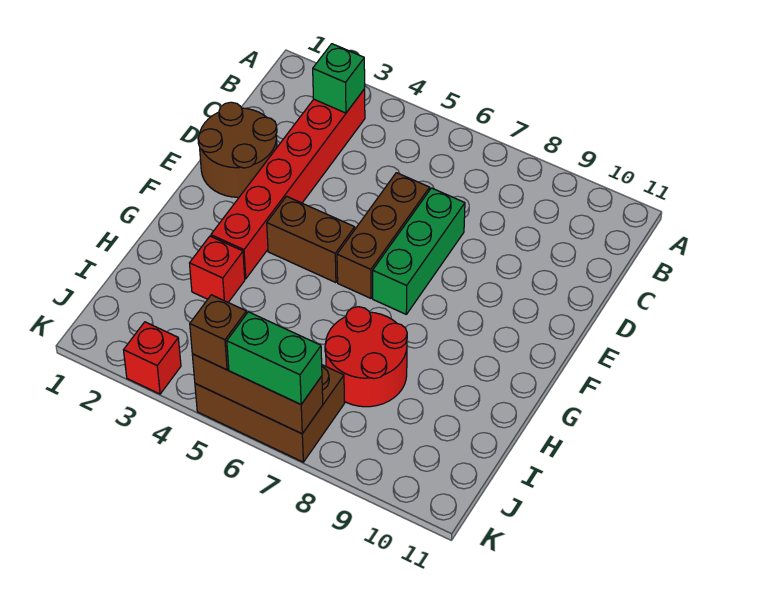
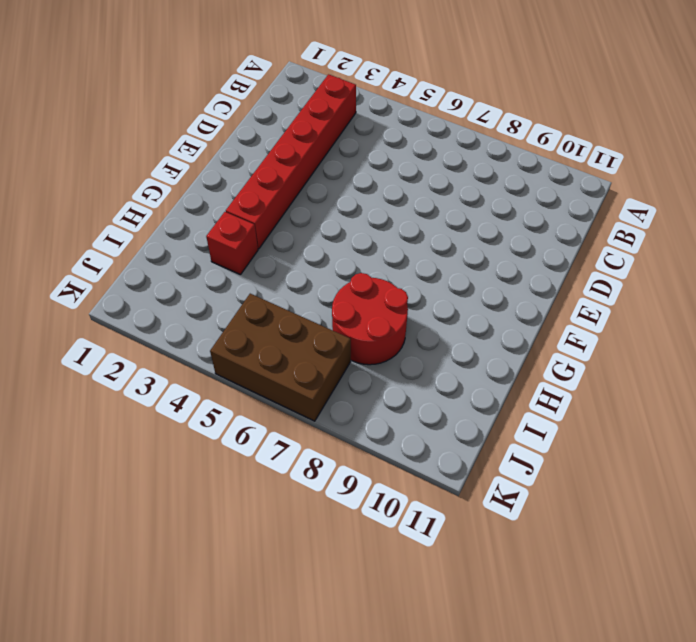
none -> brown round brick D1:E2 level 1
none -> brown brick D6:F6 level 1
none -> green brick D7:F7 level 1

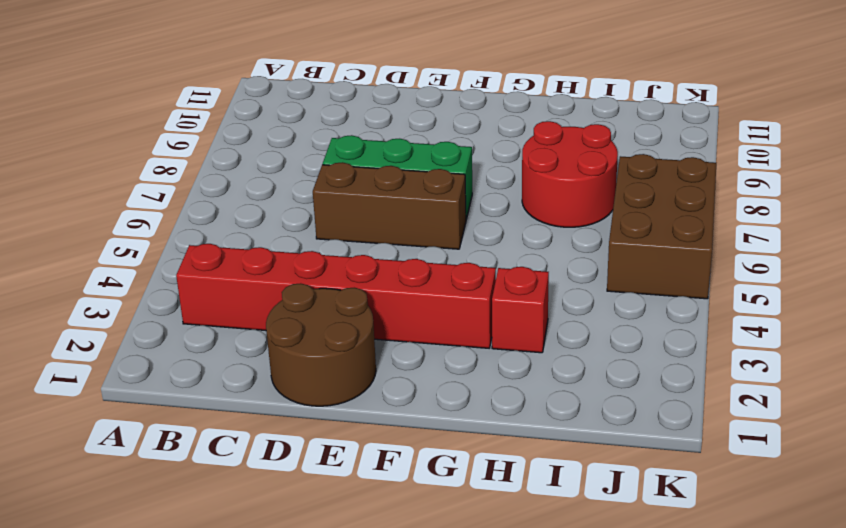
none -> brown brick F4:F5 level 1
none -> red brick K3 level 1
none -> green brick B3 level 2

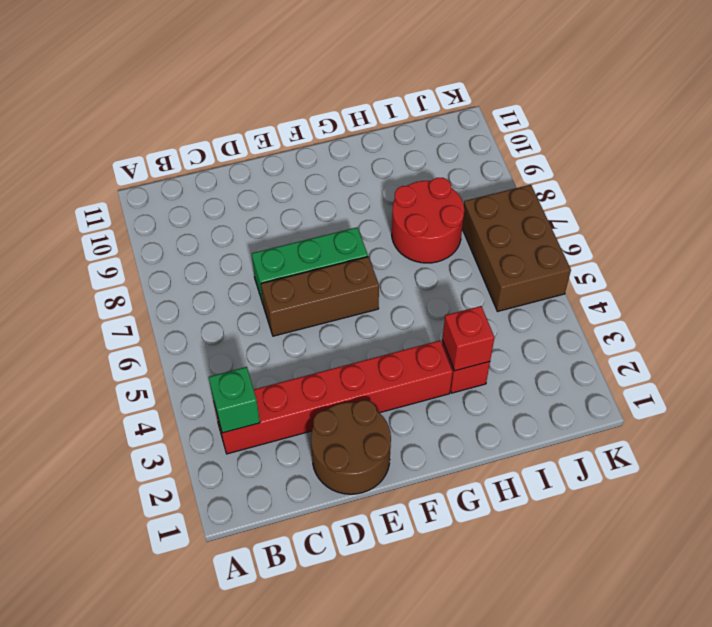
red brick H3 level 2 -> red brick K3 level 1
none -> brown brick F4:F5 level 1
none -> brown brick K5:K7 level 2
none -> brown brick K5 level 3

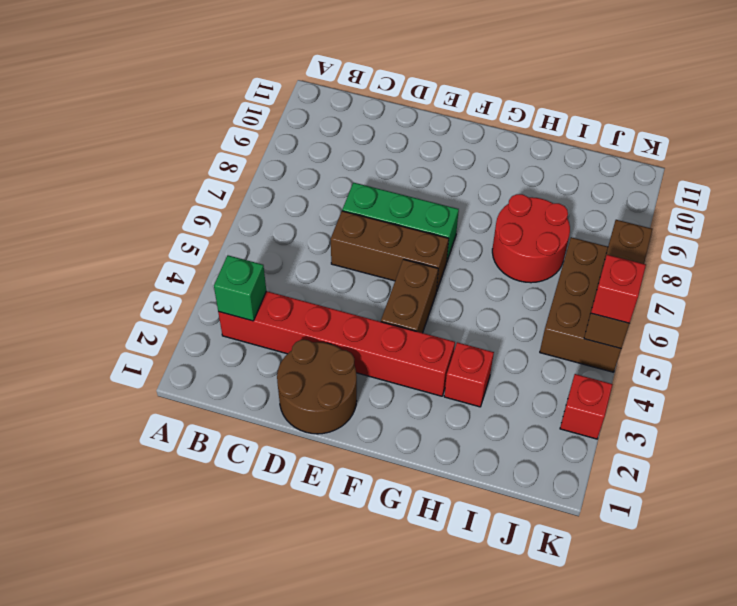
red brick K5 level 3 -> brown brick K5 level 3
none -> green brick K6:K7 level 3

